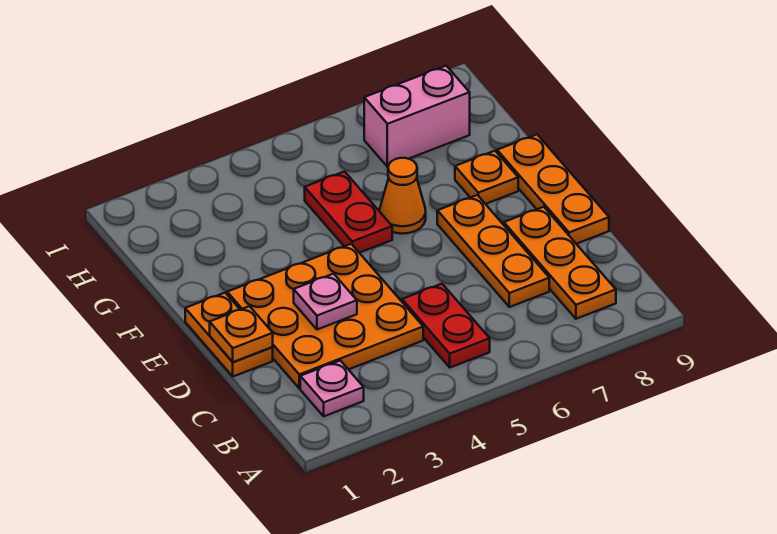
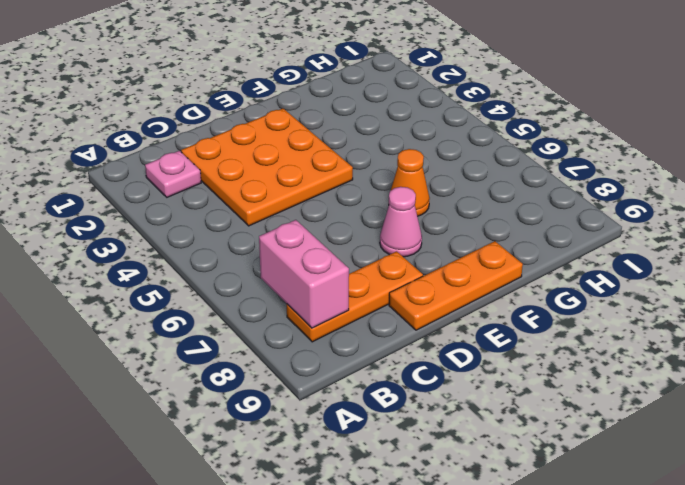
pink brick B7:B8 level 2 -> pink brick H7:H8 level 1
pink cone E7 level 1 -> orange plate C7:E7 level 1
none -> red plate B5:C5 level 1
none -> orange plate D1:E1 level 1
none -> red plate F5:G5 level 1

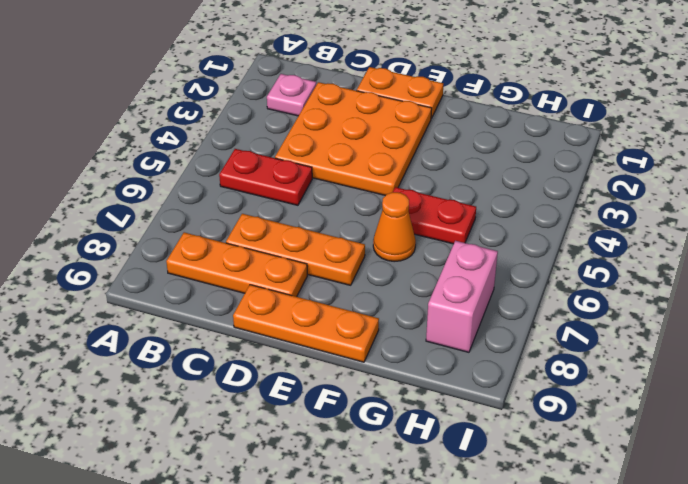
none -> orange plate F8 level 1
none -> orange plate D1 level 2
none -> pink plate D3 level 2

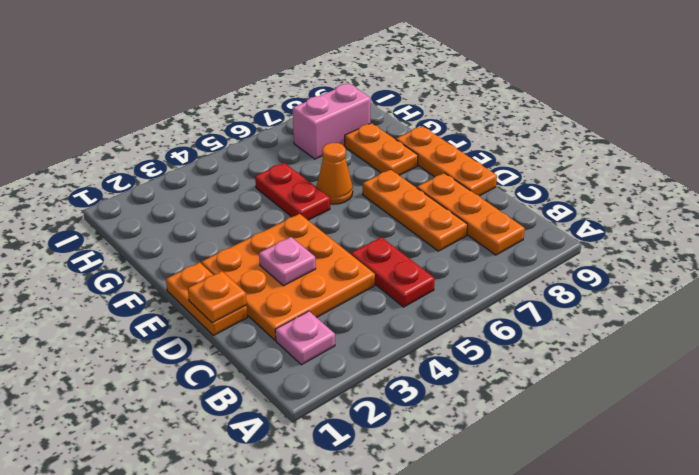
orange plate F8:G8 level 1 -> orange plate F8 level 1

